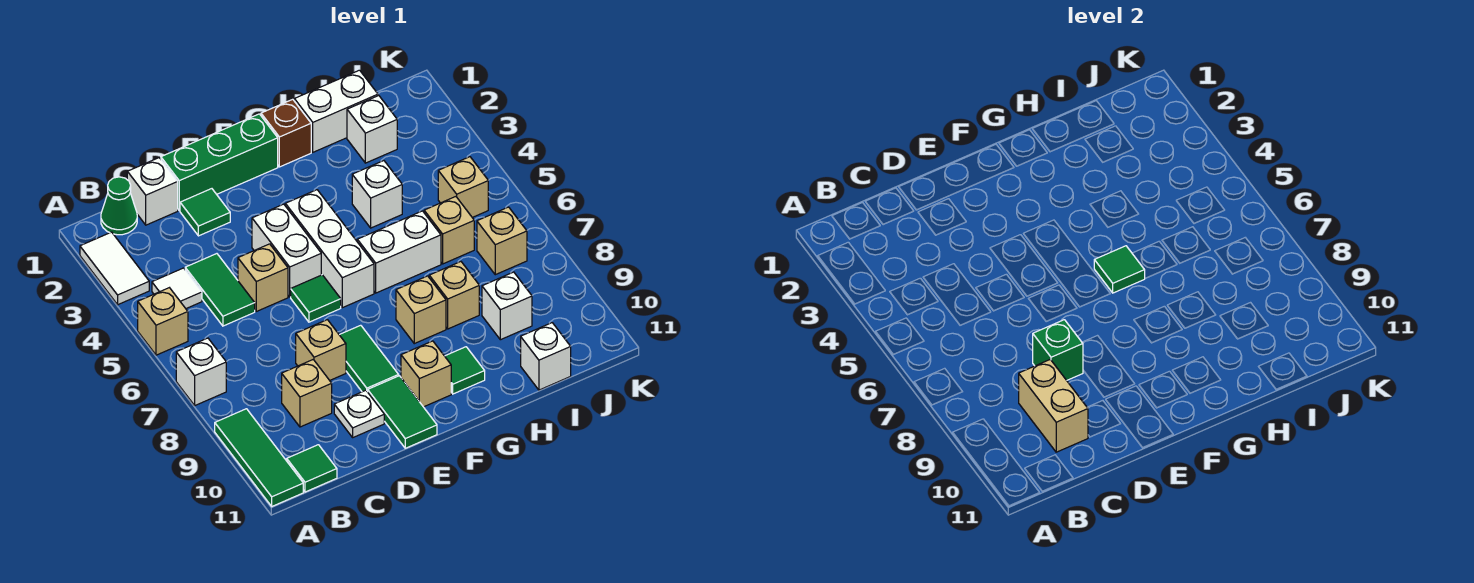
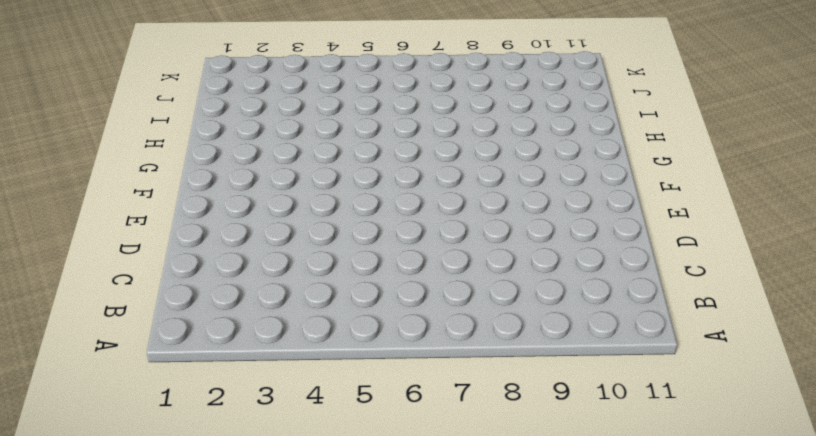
none -> white tile A2:A3 level 1
none -> tan brick A5 level 1
none -> white brick A7 level 1
none -> green tile A9:A11 level 1

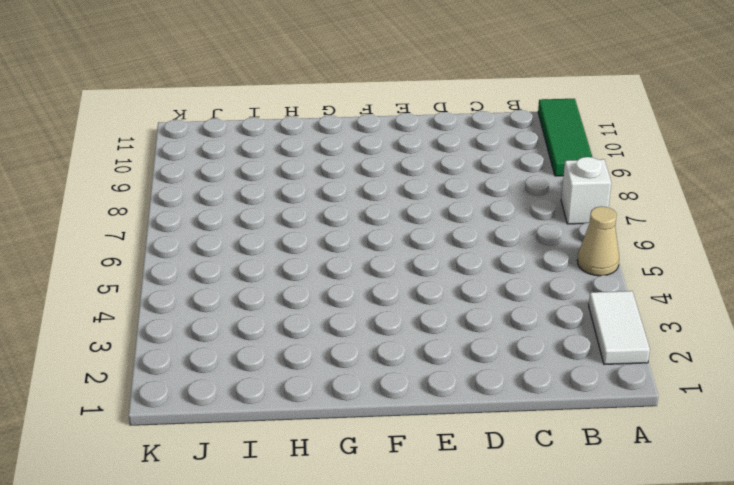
tan cone A5 level 1 -> tan brick A5 level 1
none -> green cone B1 level 1
none -> white tile B4 level 1
none -> green tile B11 level 1
none -> white brick C1 level 1

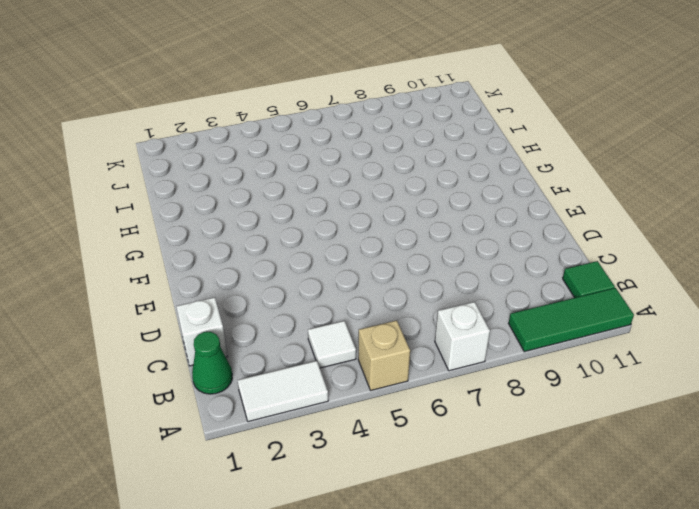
none -> green tile C4:C5 level 1
none -> tan brick C9 level 1
none -> green brick D1:F1 level 1
none -> green tile D2 level 1

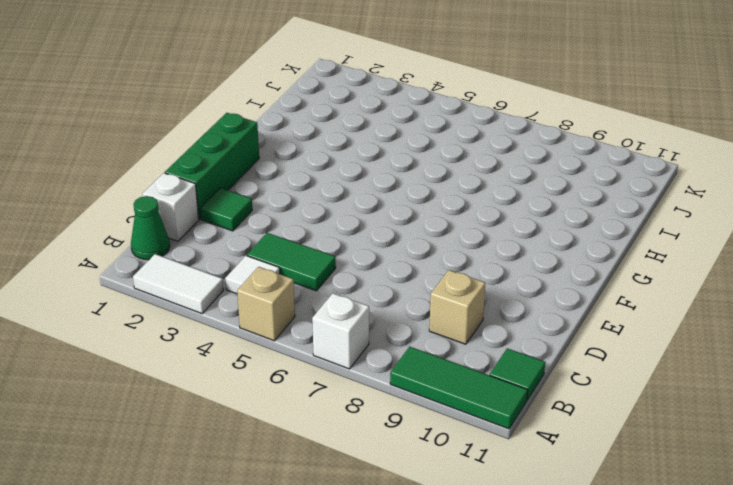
none -> tan brick D5 level 1
none -> tan brick D8 level 1
none -> white plate D10 level 1
none -> white brick E4:E5 level 1

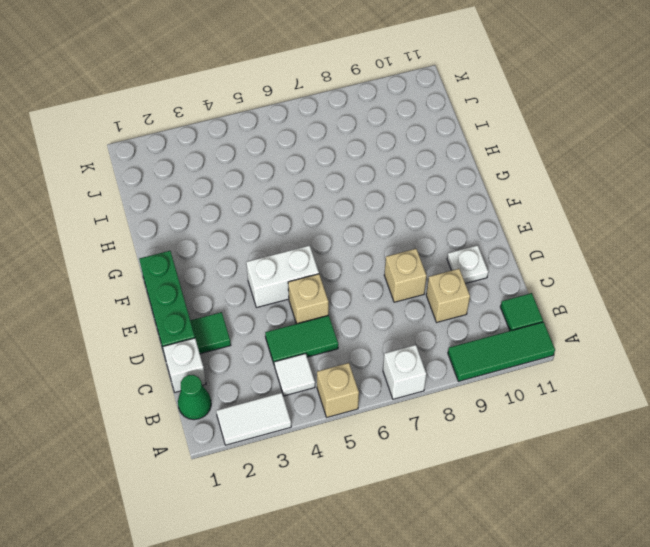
none -> green tile E6 level 1
none -> green tile E8:E9 level 1
none -> green tile E10:E11 level 1
none -> white brick F4:F6 level 1

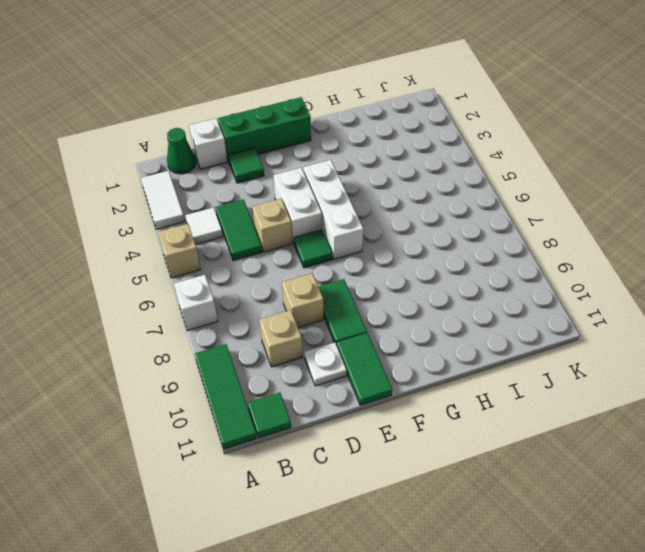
none -> tan brick F10 level 1
none -> brown brick G1 level 1
none -> white brick G6:H6 level 1
none -> tan brick G8 level 1

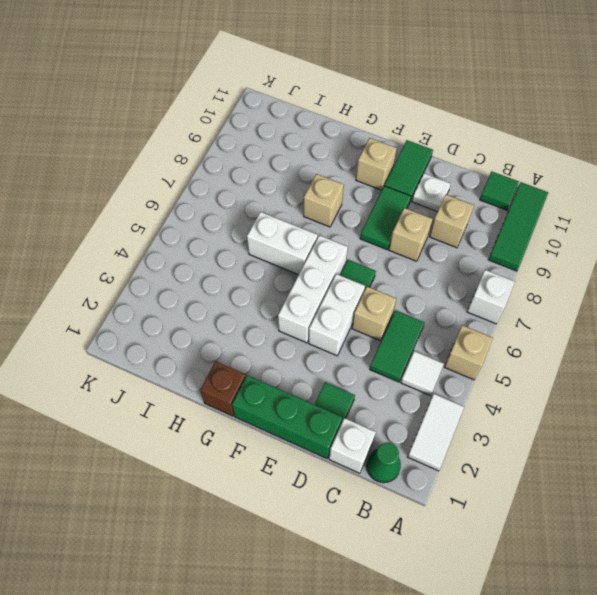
none -> green tile G10 level 1
none -> white brick H1:I1 level 1
none -> white brick H4 level 1
none -> tan brick H8 level 1

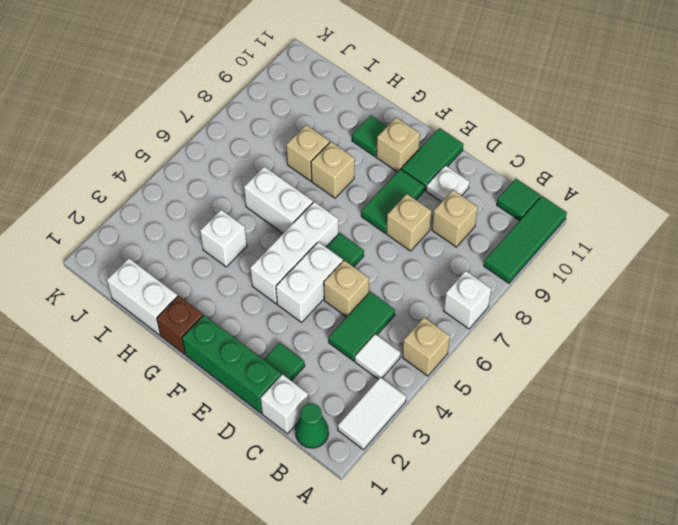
none -> white brick I2 level 1
none -> tan brick I6 level 1
none -> white brick I9 level 1
none -> white brick I11 level 1

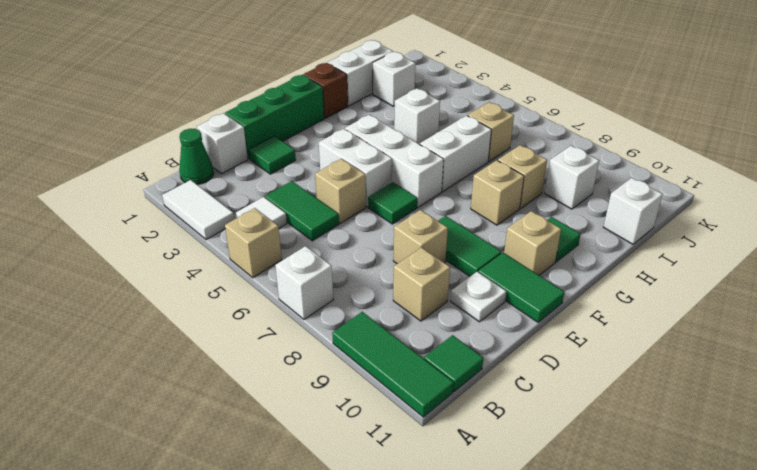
none -> tan brick J5 level 1
none -> tan brick J7 level 1
none -> tan brick C9:C10 level 2
none -> green brick D8 level 2

